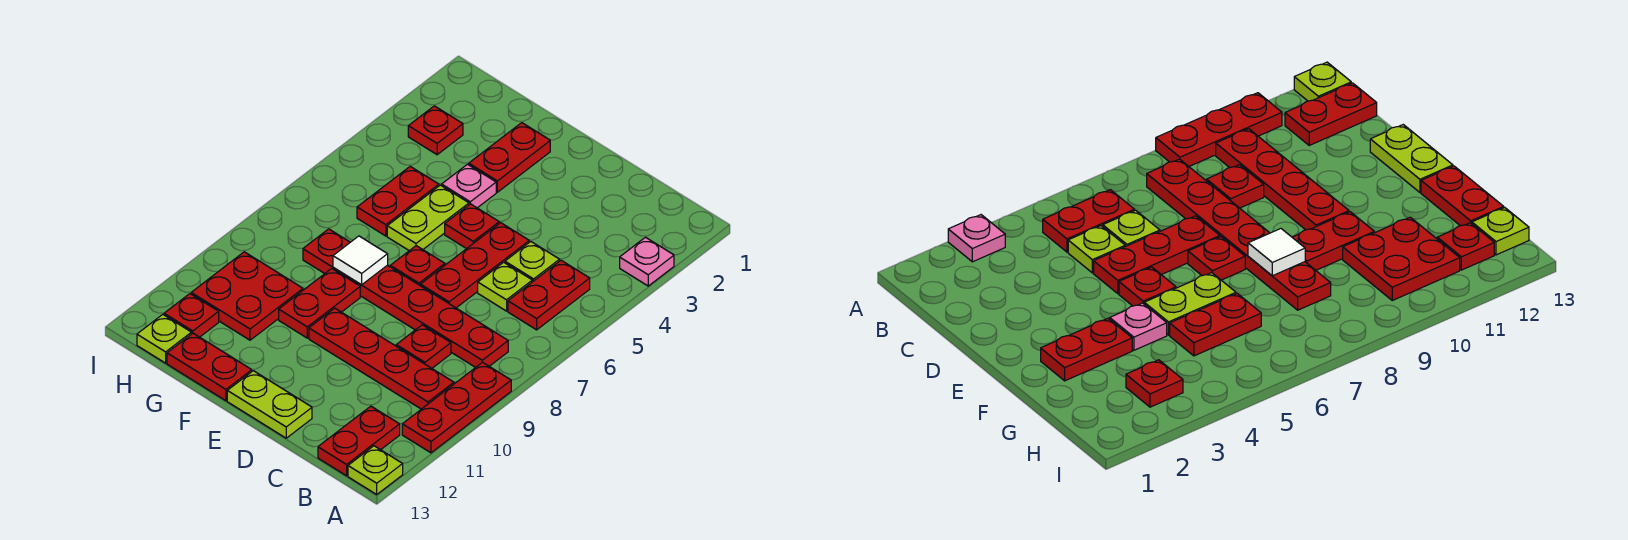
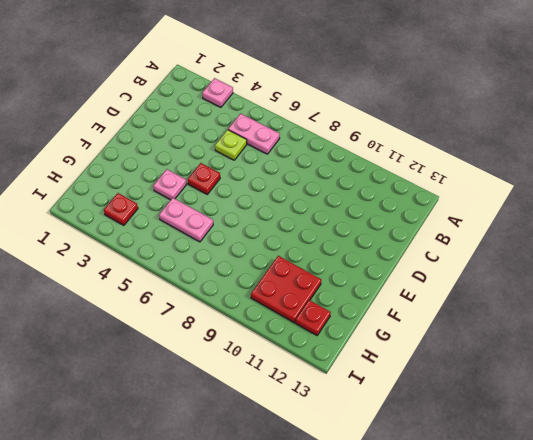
pink plate B5:B6 level 1 -> red plate B5:B6 level 1
pink plate G5:G6 level 1 -> red plate G5:G6 level 1
none -> red plate A9:A11 level 1
none -> lime plate A13 level 1
none -> red plate B8:G8 level 1

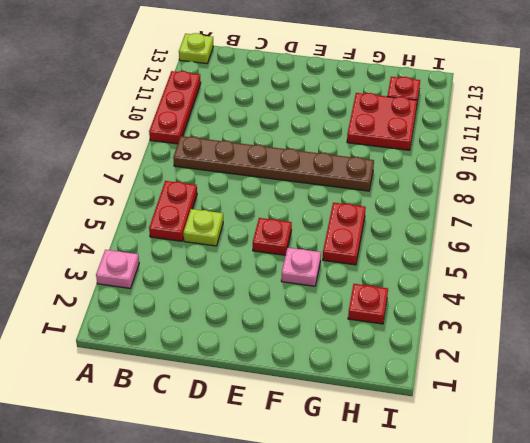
brown plate B8:G8 level 1 -> red plate B8:G8 level 1
none -> red plate B10:E10 level 1
none -> red plate B12:B13 level 1
none -> lime plate C6 level 1

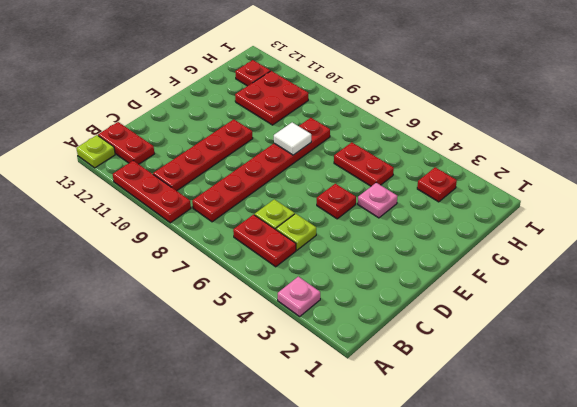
none -> red plate C9 level 1
none -> red plate D5:D7 level 1
none -> lime plate D13:E13 level 1

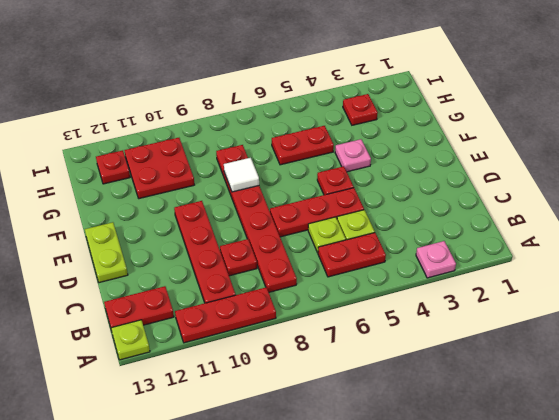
none -> red plate E7 level 1
none -> red plate F2:F3 level 1
none -> lime plate F5:F6 level 1

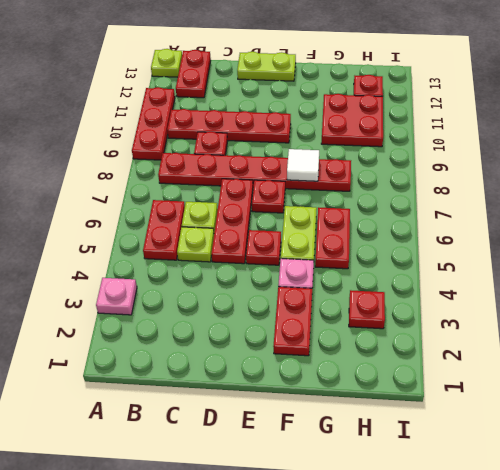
none -> red plate F9:F10 level 1
none -> red plate F13:G13 level 1
none -> lime plate H13 level 1

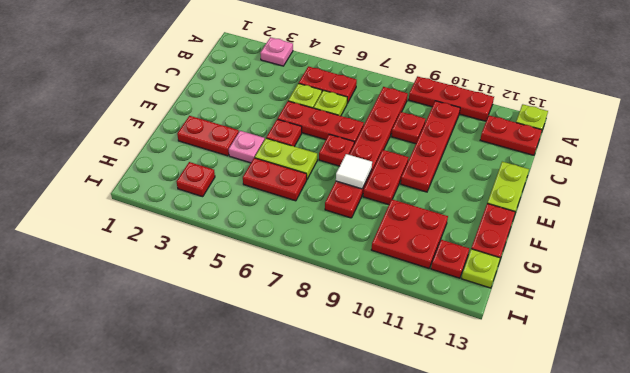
red plate E9:F9 level 1 -> red plate F9:F10 level 1

